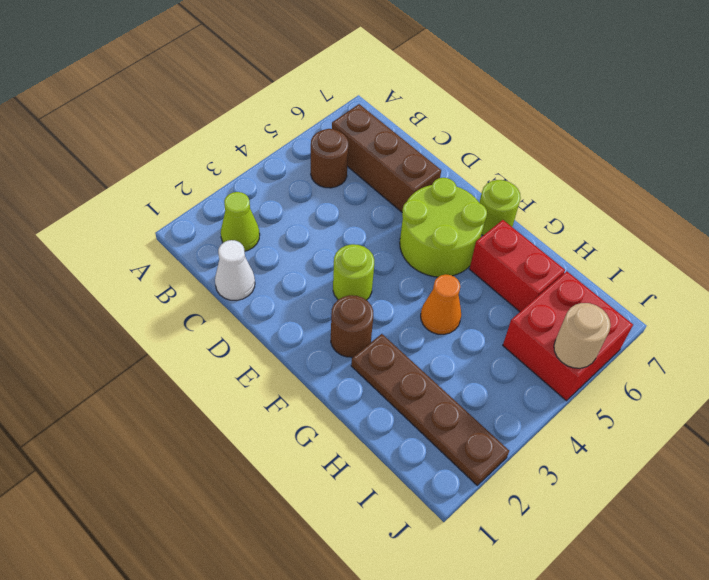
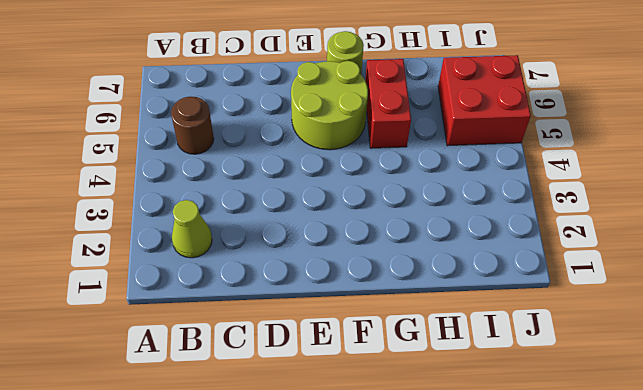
red brick G5:G6 level 1 -> red brick G6:H6 level 1
none -> brown brick B6:D6 level 1
none -> white cone C1 level 1
none -> lime round brick E3 level 1

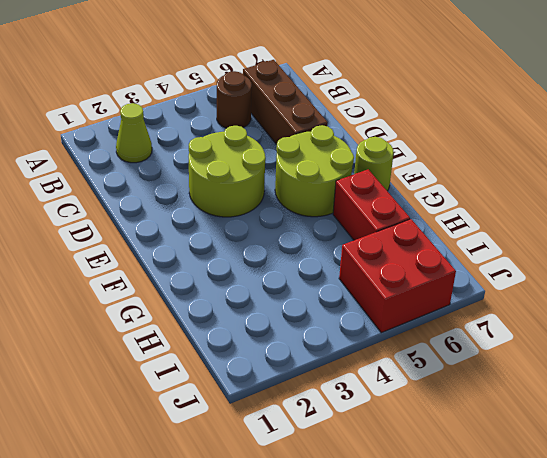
lime round brick D3:E4 level 1 -> lime round brick E3 level 1
none -> white cone C1 level 1
none -> brown round brick F2 level 1
none -> brown plate G2:J2 level 1

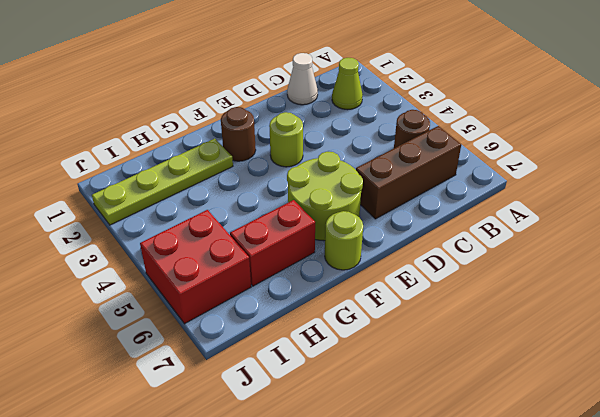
lime plate G2:J2 level 1 -> brown plate G2:J2 level 1
none -> orange cone G4 level 1
none -> tan round brick J5 level 2

